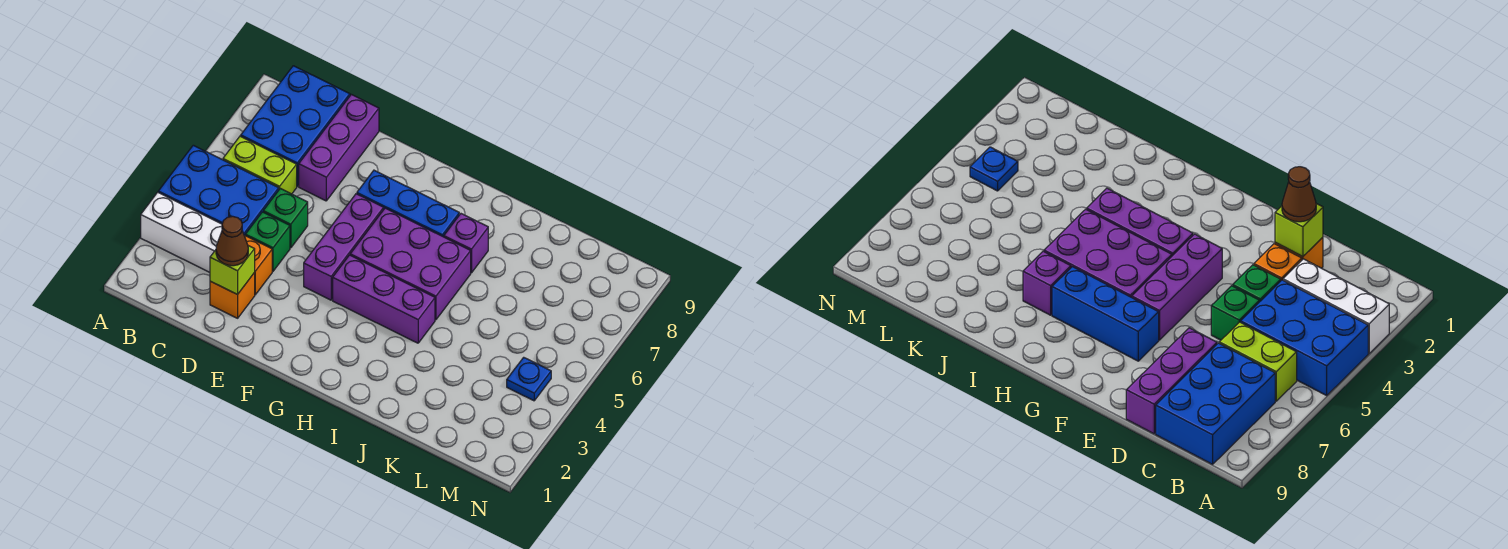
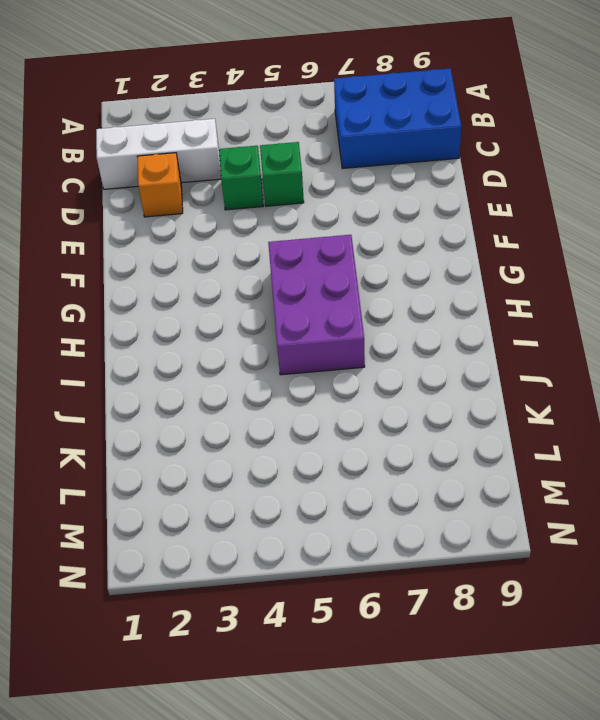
white brick C1:C3 level 1 -> white brick A3:C3 level 1
none -> blue brick A4:C5 level 1
none -> lime brick B6:C6 level 1
none -> orange brick D3 level 1

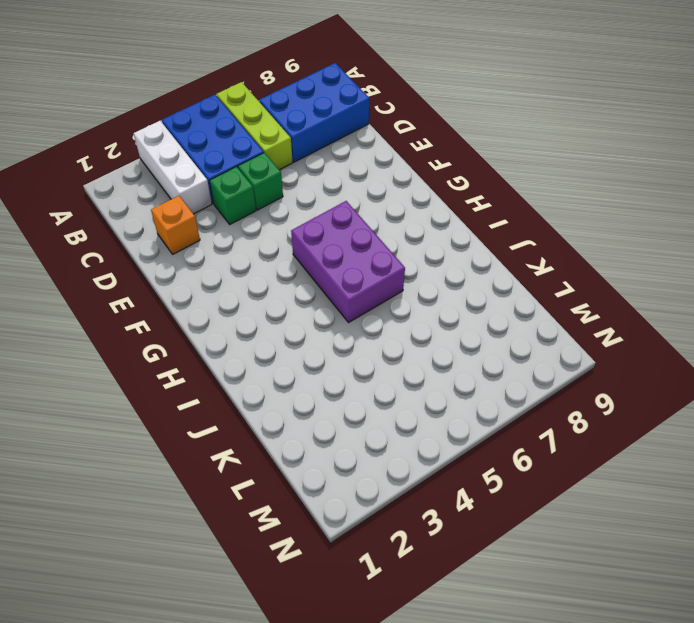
lime brick A6:C6 level 1 -> lime brick B6:C6 level 1
none -> orange brick D3 level 1
none -> purple brick D7:D9 level 1
none -> purple brick F4:F6 level 1

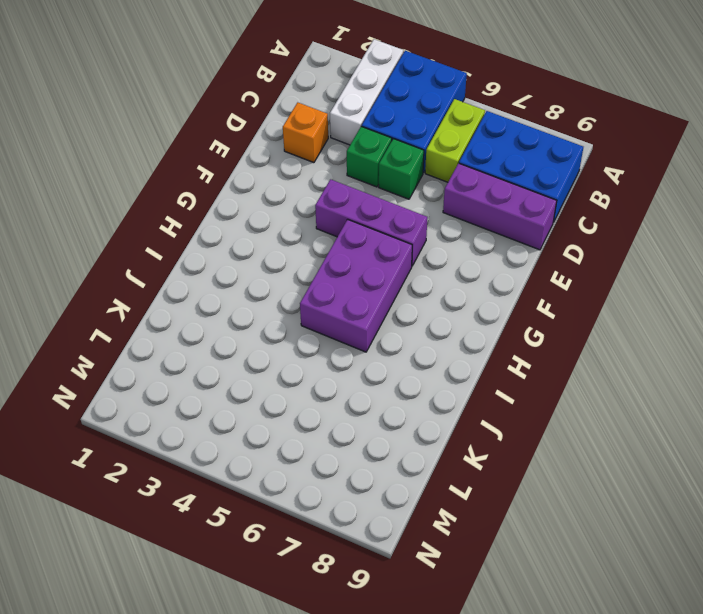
none -> orange brick D3 level 1
none -> blue brick F7:H7 level 1
none -> purple brick G4:I4 level 1

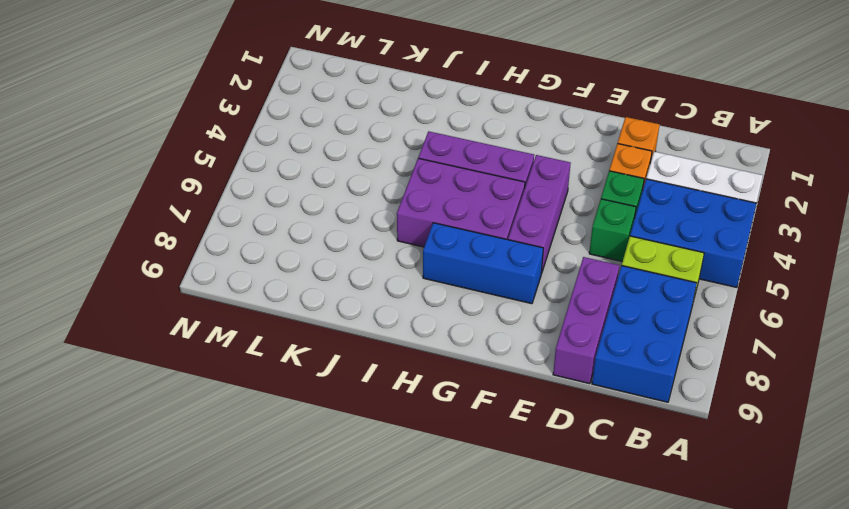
none -> purple brick I7 level 1
none -> blue plate M4 level 1
none -> lime brick D2 level 2

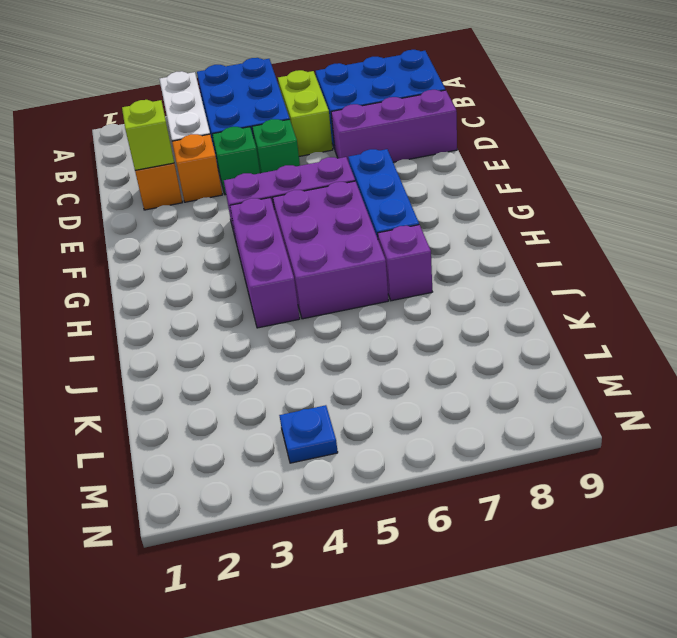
none -> brown cone D2 level 3

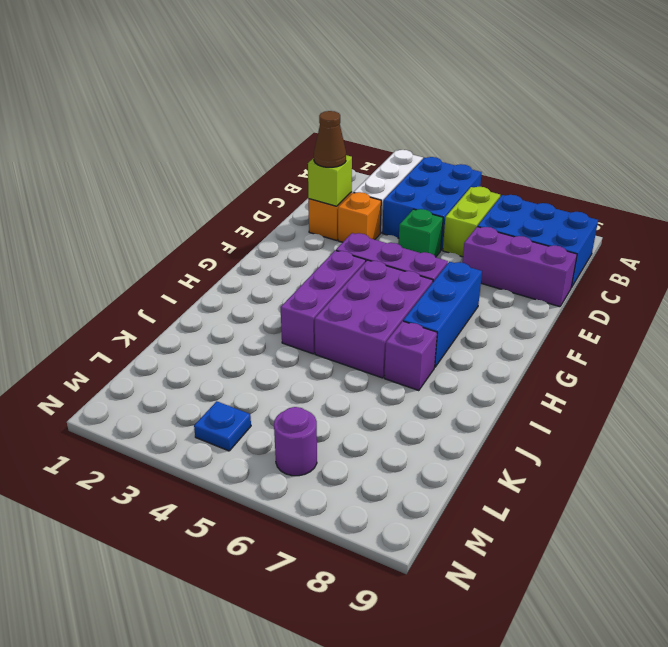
purple round brick M6 level 1 -> none
none -> green brick D4 level 1

